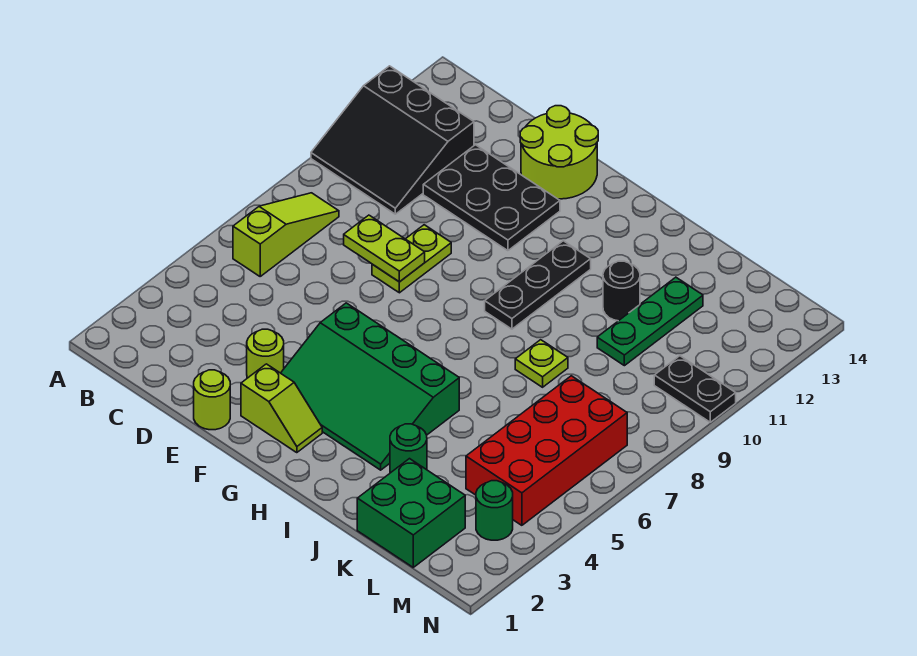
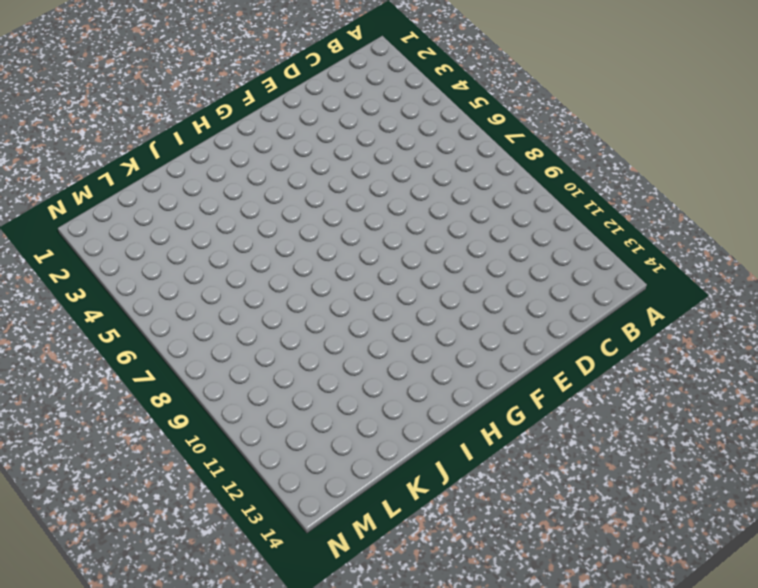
none -> black slope A10:C12 level 1 top 12
none -> lime slope B6:B8 level 1 top 6
none -> black plate D11:F12 level 1

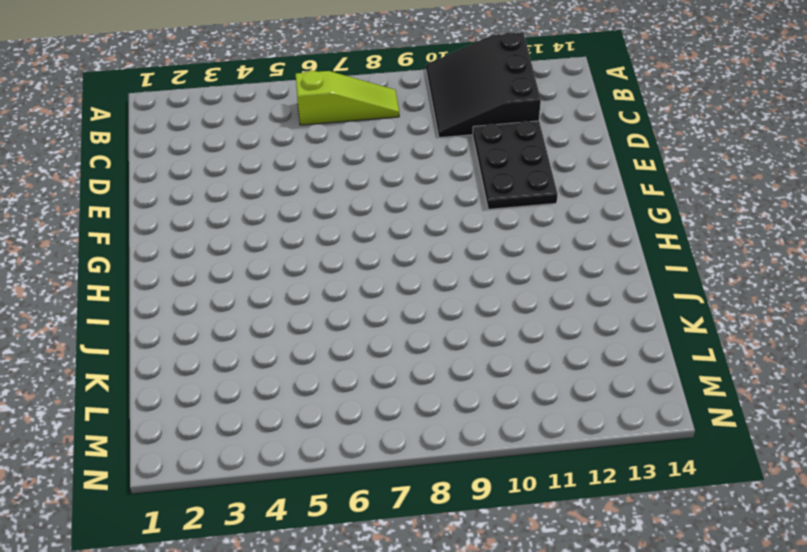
none -> lime round brick E1 level 1
none -> lime round brick E3 level 1
none -> lime plate E8:E9 level 1

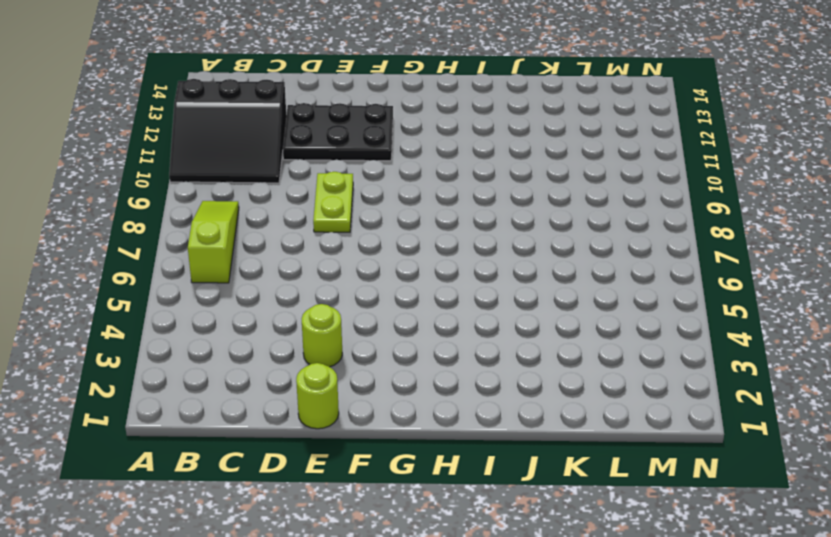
none -> lime round brick E13:F14 level 1
none -> lime slope F2:G2 level 1 top F
none -> green slope F3:I5 level 1 top 5

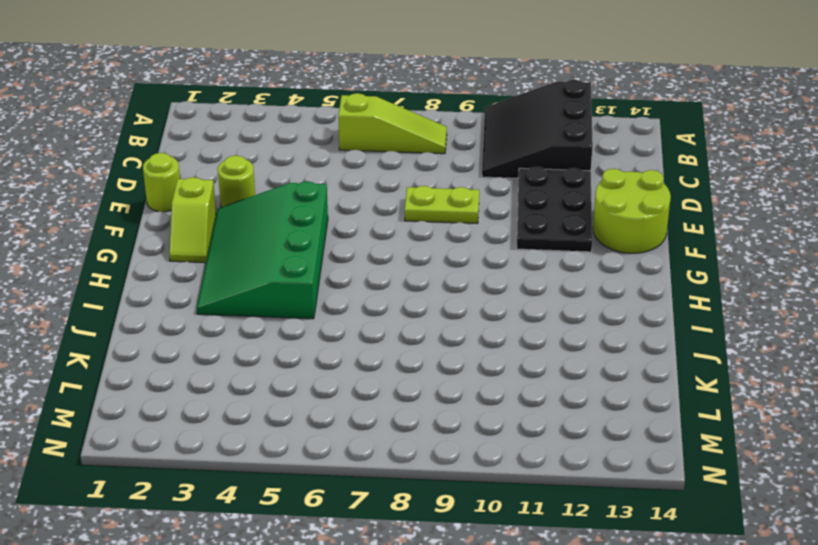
none -> black plate H9:H11 level 1
none -> green round brick J3 level 1
none -> lime plate J8 level 1

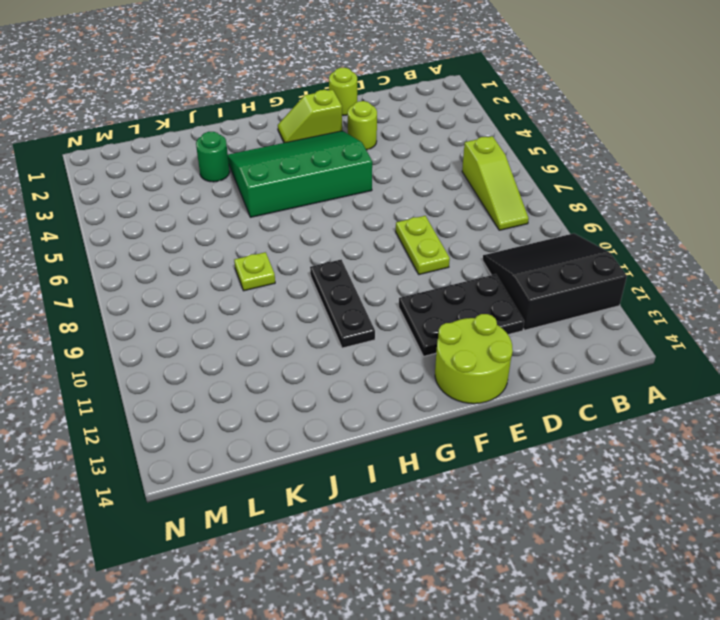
none -> black round brick J11 level 1
none -> green brick K1:L2 level 1
none -> green plate K10:K12 level 1

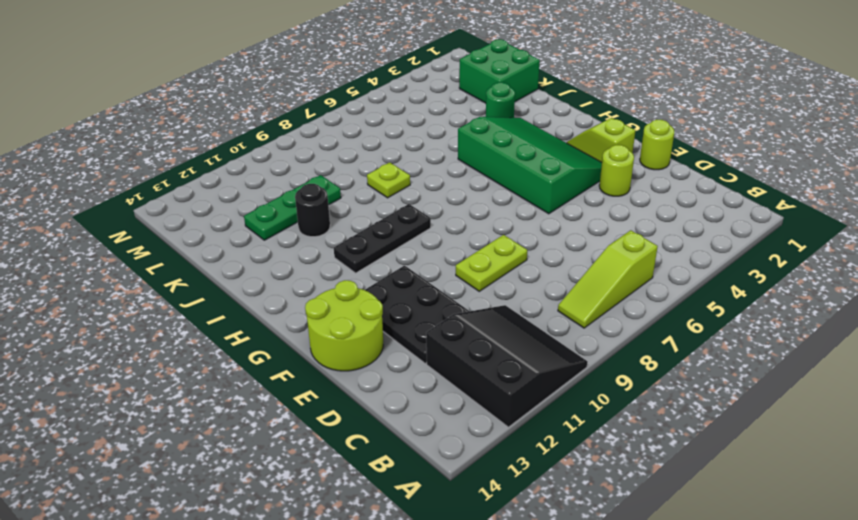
none -> red brick L4:M7 level 1
none -> green round brick M3 level 1
none -> black plate M10:N10 level 1

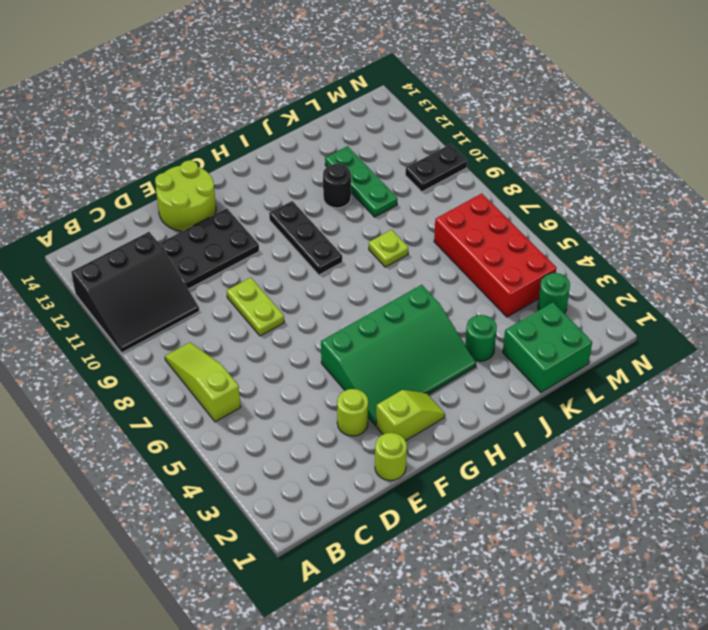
none -> lime plate D8:E8 level 2

